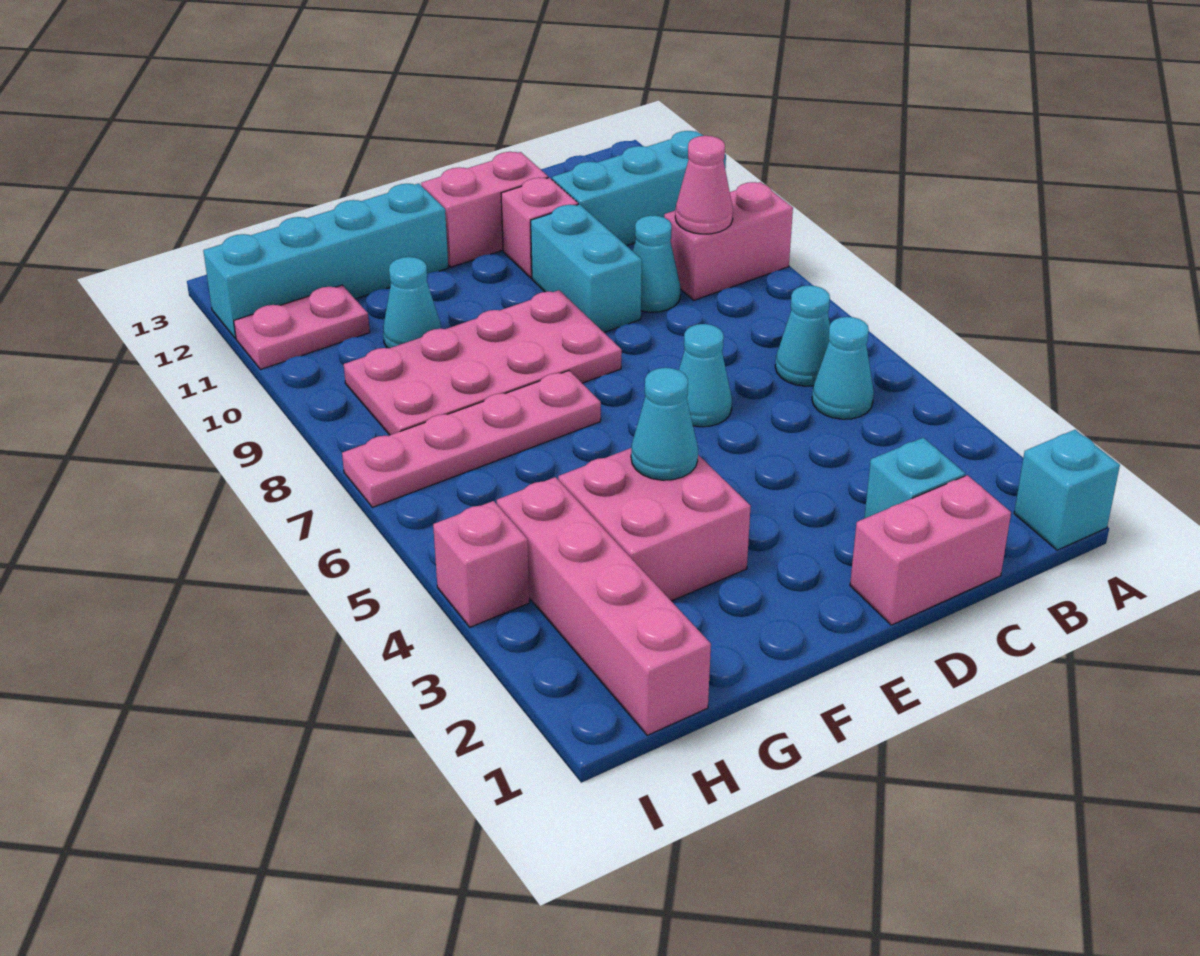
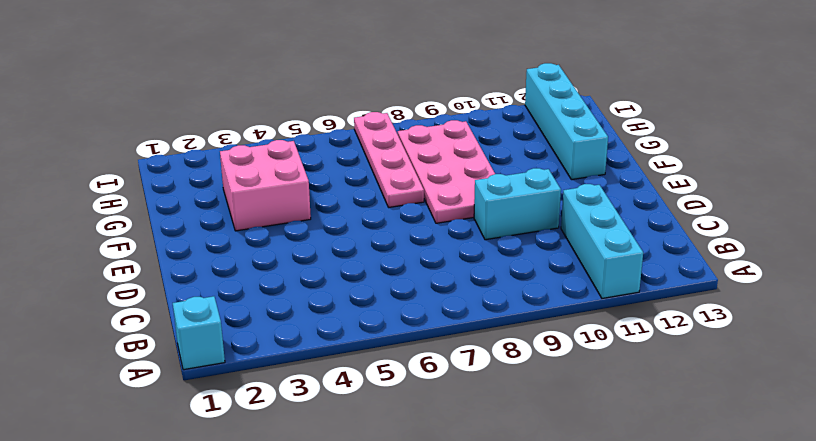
none -> pink brick A9:B9 level 1
none -> cyan cone B5 level 1
none -> cyan cone B6 level 1

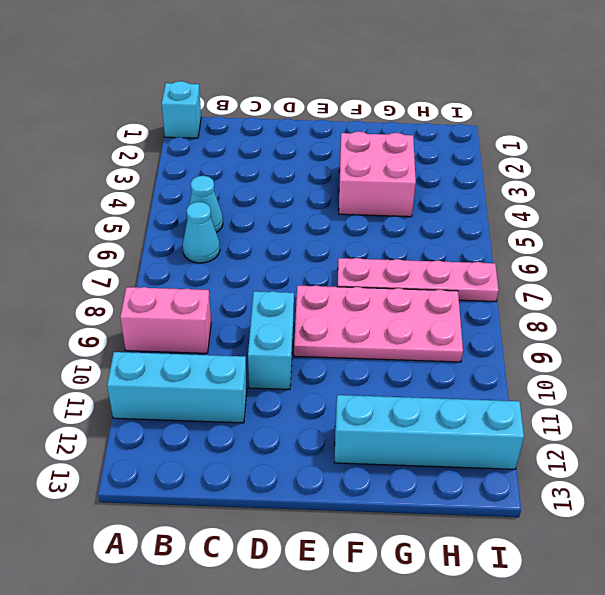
none -> pink brick C1:D1 level 1
none -> cyan brick C2 level 1
none -> cyan cone C9 level 1

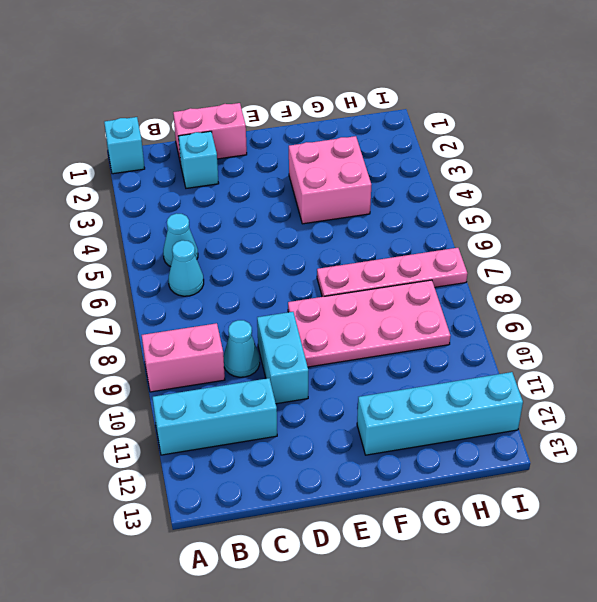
none -> cyan cone D6 level 1
none -> pink brick D11 level 1
none -> pink brick D12:E12 level 1

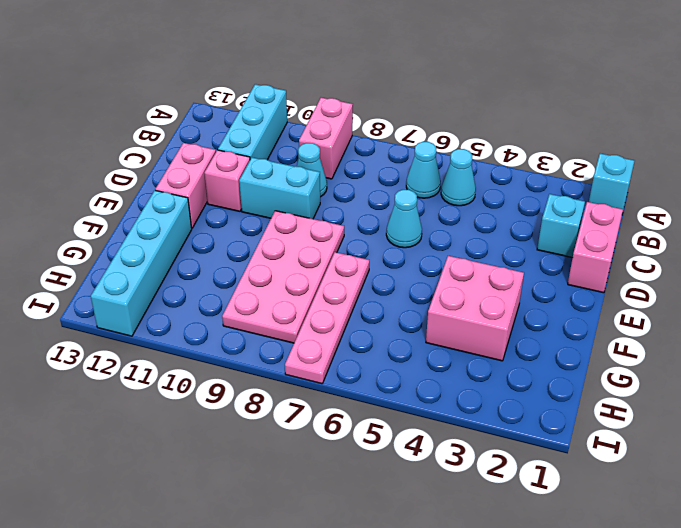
none -> cyan cone G10 level 1
none -> pink brick H1:H4 level 1
none -> pink plate H11:I11 level 1

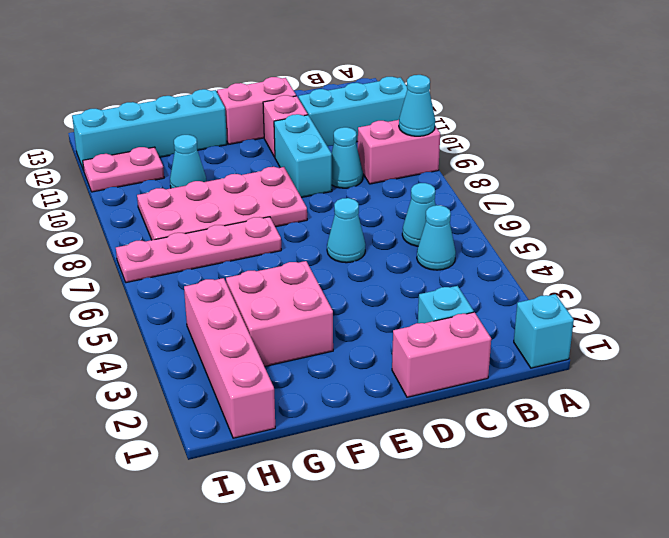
cyan cone A9 level 2 -> cyan cone F4 level 2
none -> pink brick I4 level 1
none -> pink cone B9 level 2

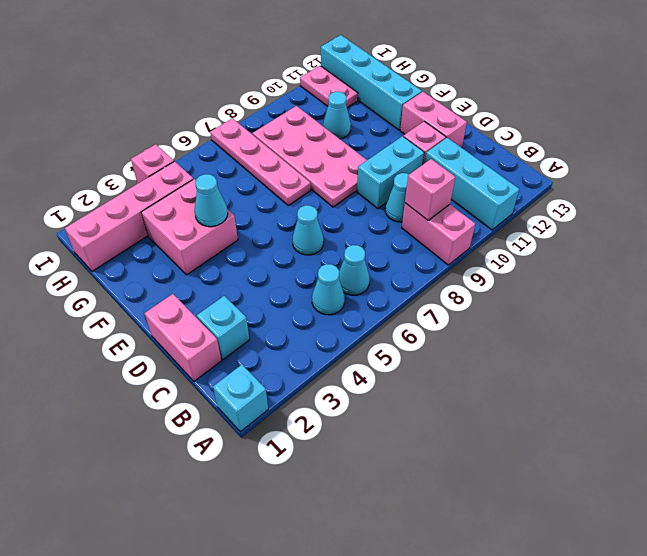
pink brick B9 level 2 -> pink cone B9 level 2

